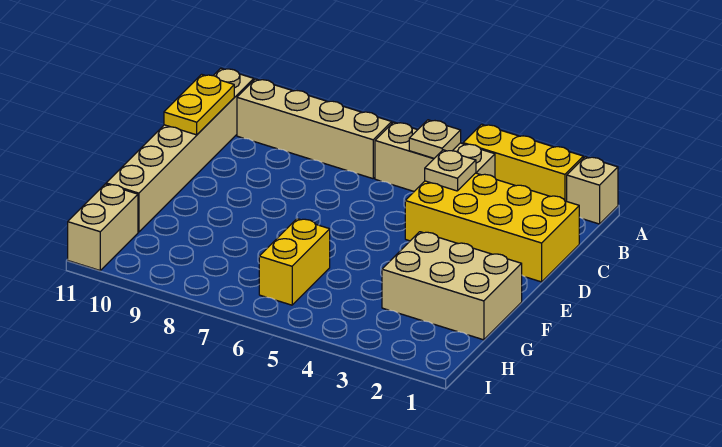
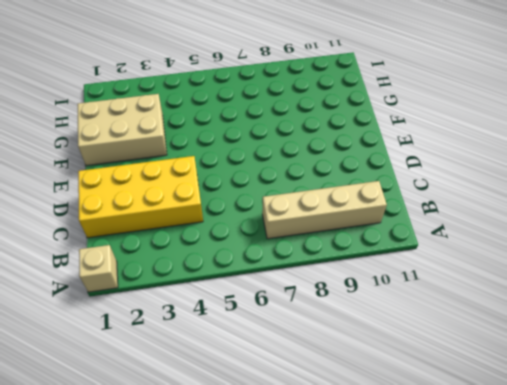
none -> yellow brick A2:A4 level 1
none -> tan brick B4:B6 level 1
none -> tan brick B11:G11 level 1

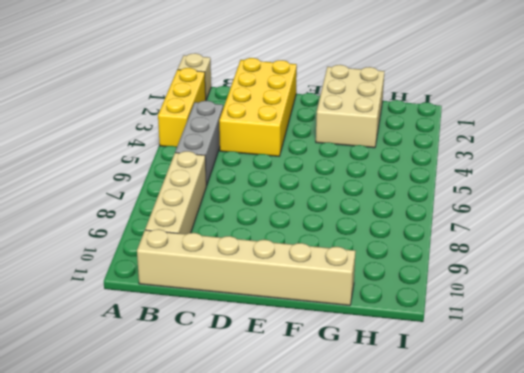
grey brick B4:B6 level 1 -> tan brick B4:B6 level 1
none -> yellow brick G6:H6 level 1
none -> tan brick H11:I11 level 1
none -> tan plate B5 level 2

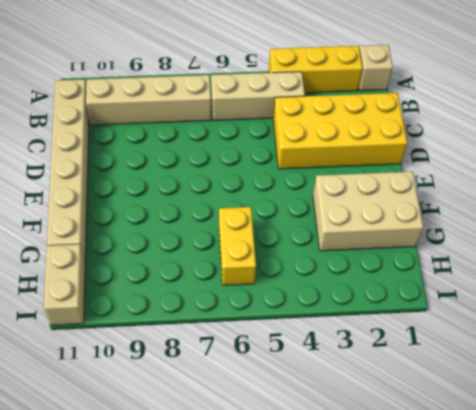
none -> tan plate B5 level 2
none -> tan plate C4 level 2
none -> yellow plate C11:D11 level 2

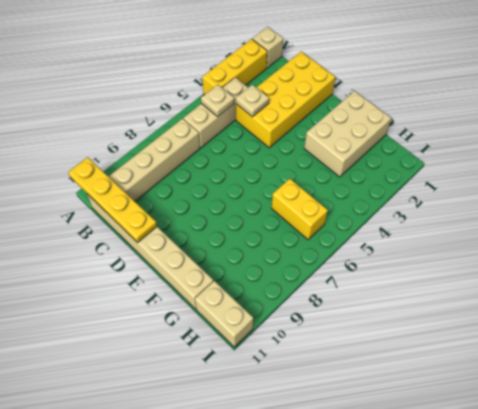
yellow plate A11:D11 level 2 -> yellow plate C11:D11 level 2

